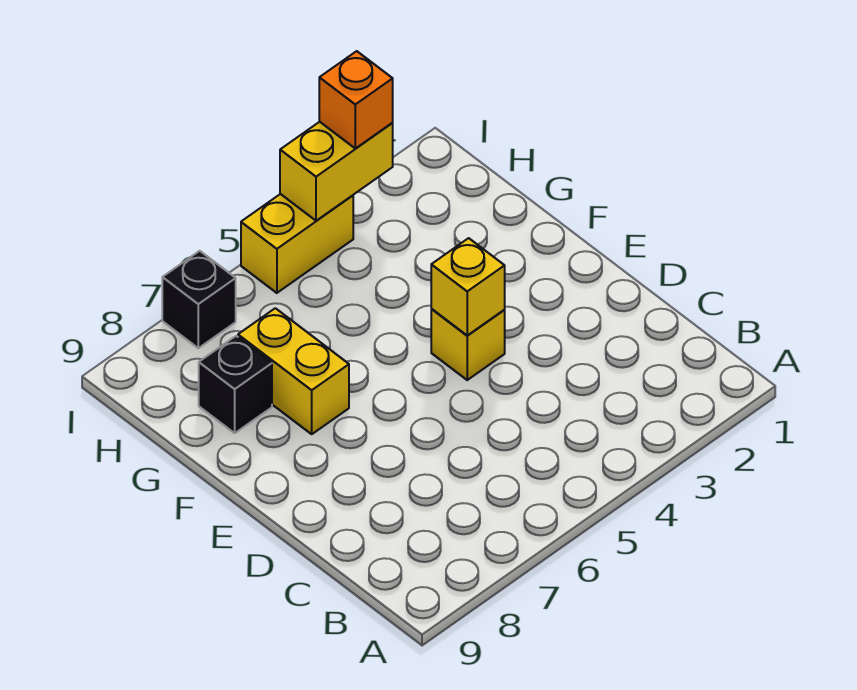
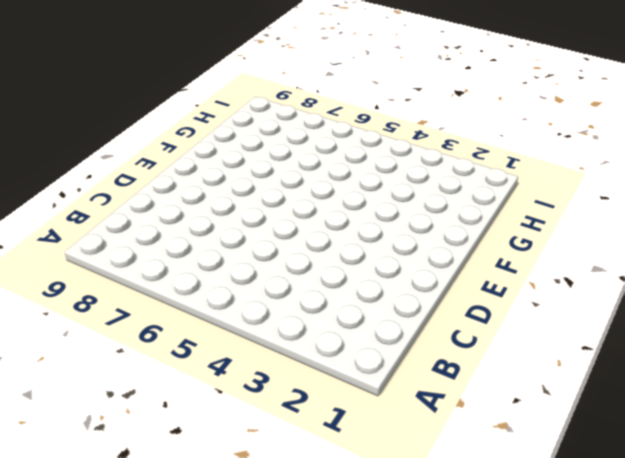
none -> yellow brick E4 level 1
none -> yellow brick F7:G7 level 1

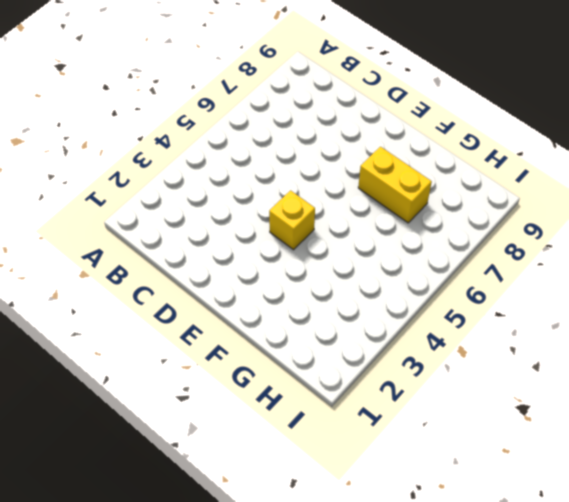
none -> black brick G8 level 1
none -> yellow brick I4:I5 level 1

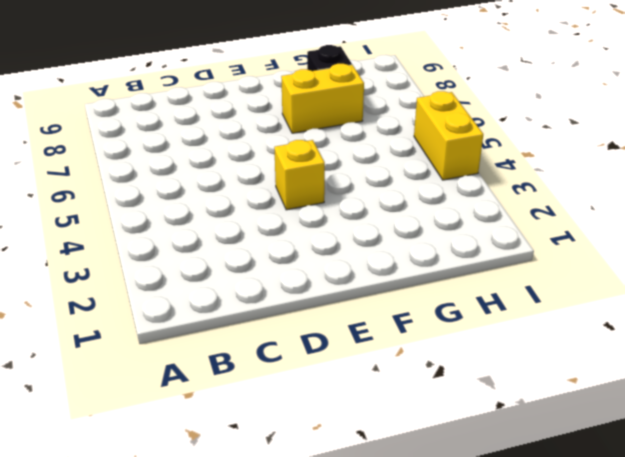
none -> black brick I7 level 1
none -> yellow brick E4 level 2

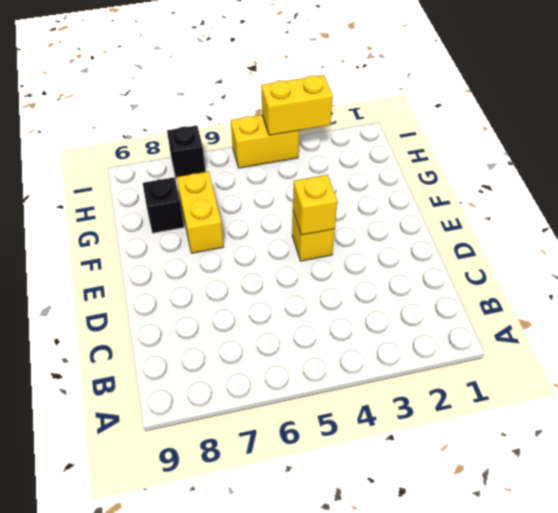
none -> orange brick I3 level 3

